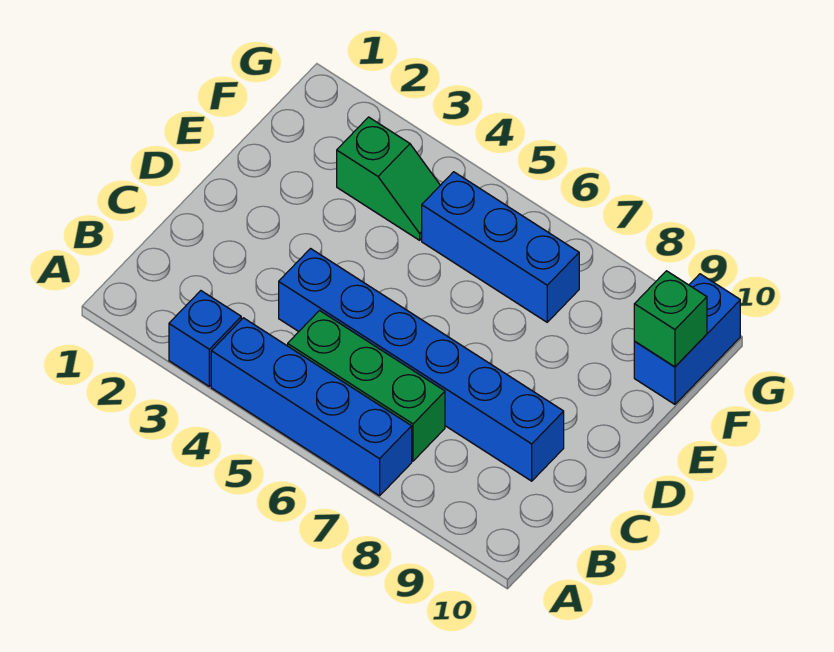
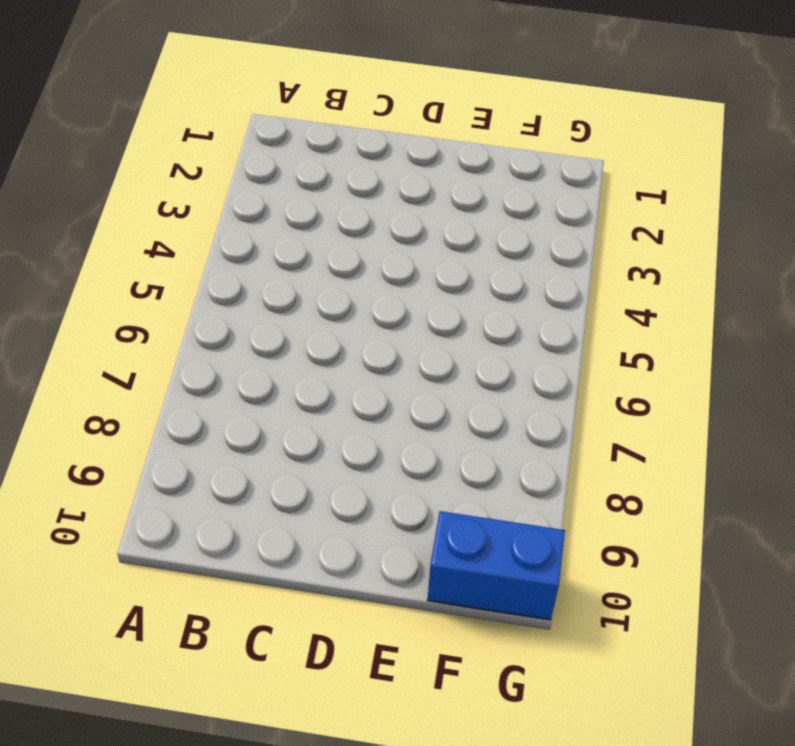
none -> blue brick A3 level 1
none -> blue brick A4:A7 level 1

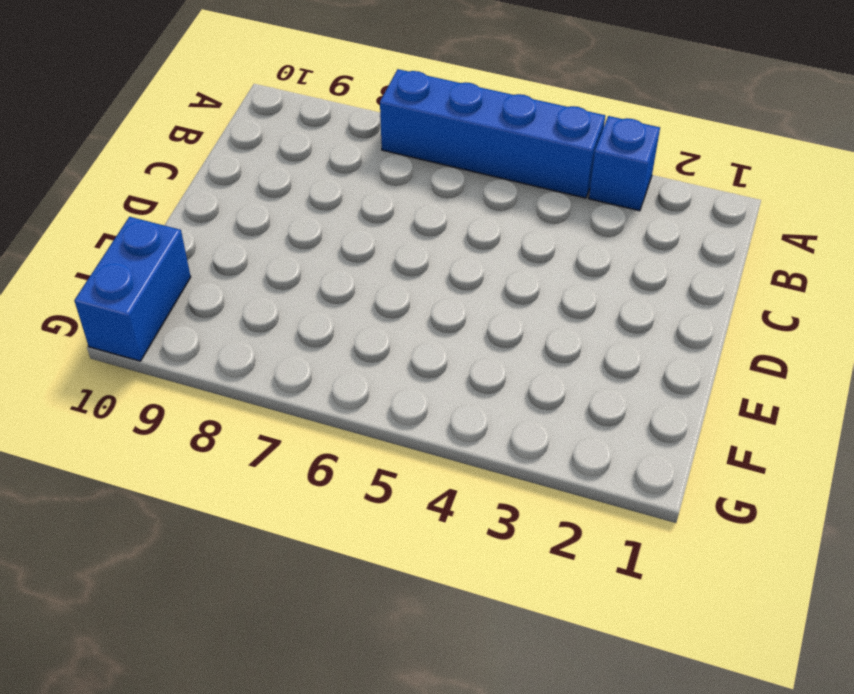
none -> green brick B5:B7 level 1
none -> blue brick C4:C9 level 1

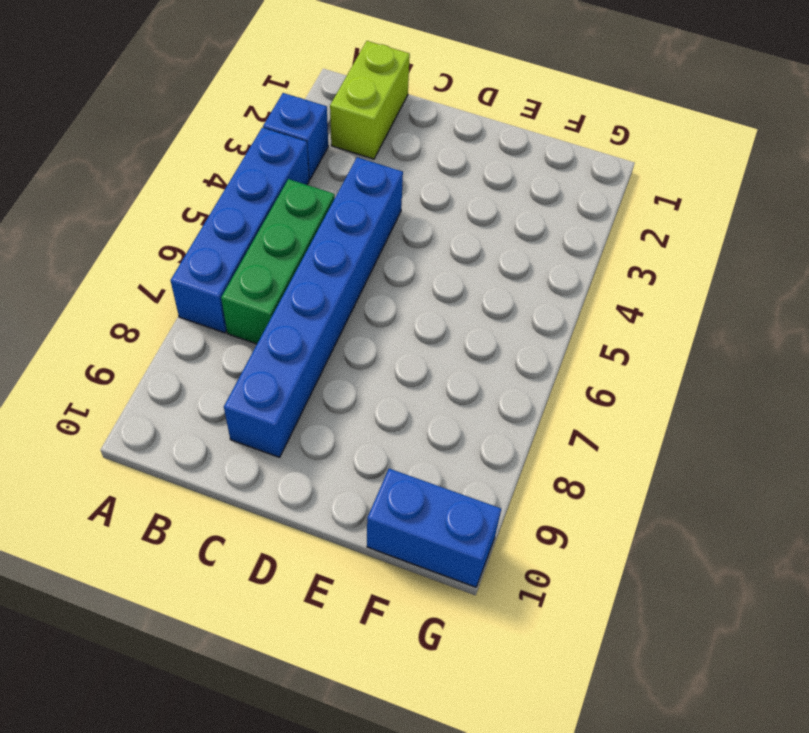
lime brick B1:B2 level 1 -> none
none -> green slope F3:F4 level 1 top 3
none -> blue brick F5:F7 level 1

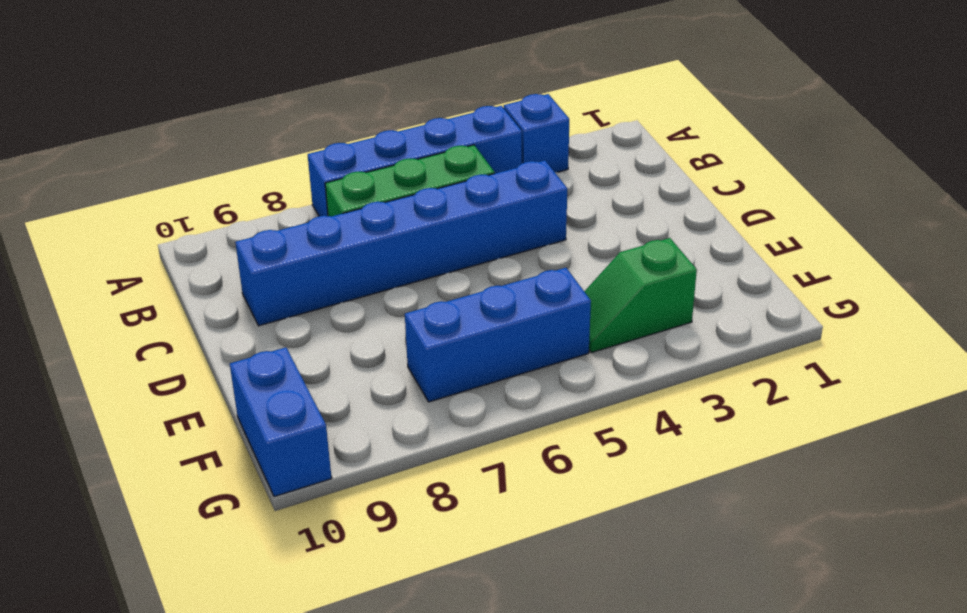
none -> green brick F10 level 2

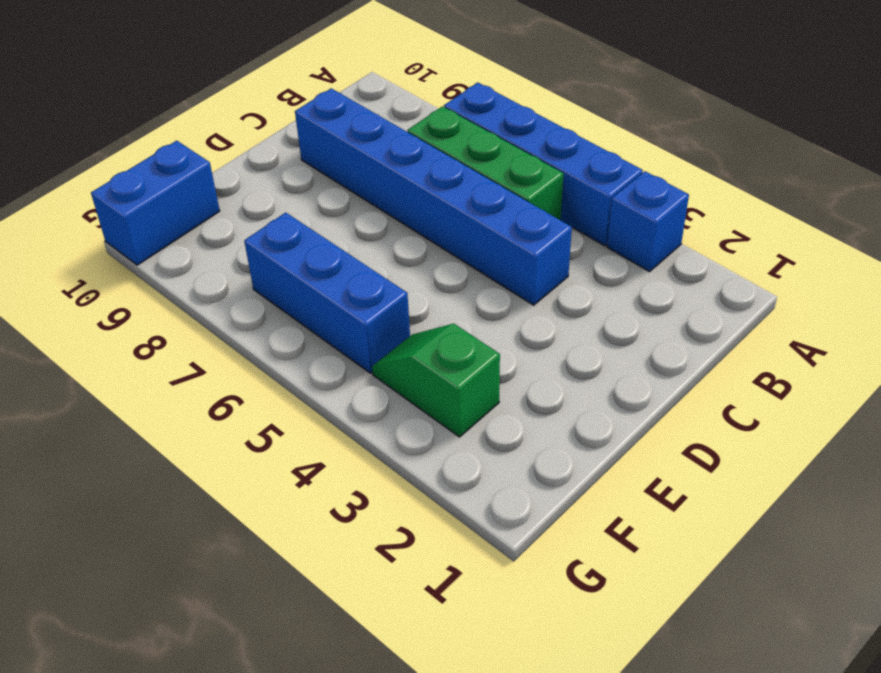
none -> green brick F10 level 2

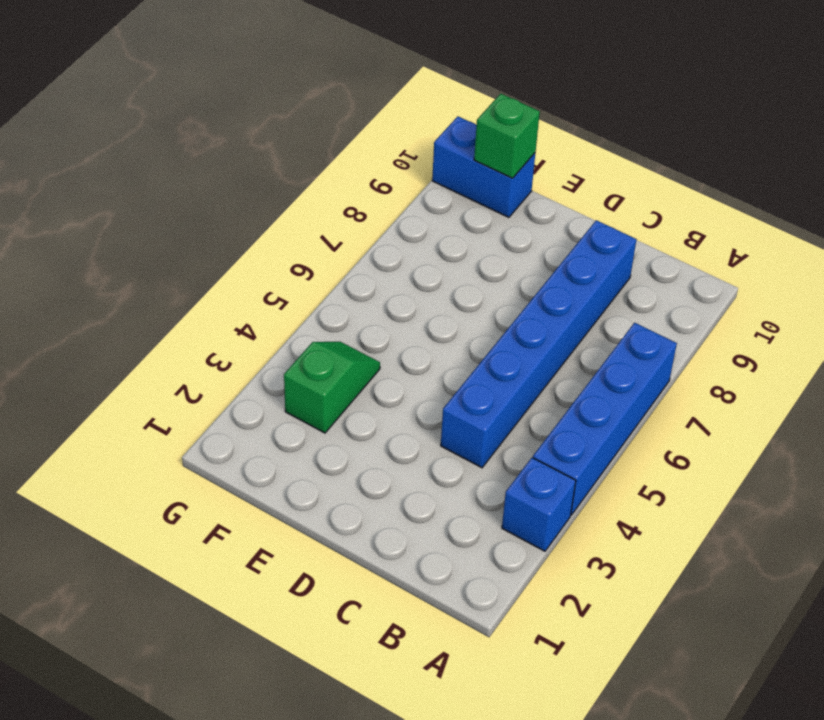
none -> green brick B5:B7 level 1
none -> blue brick F5:F7 level 1

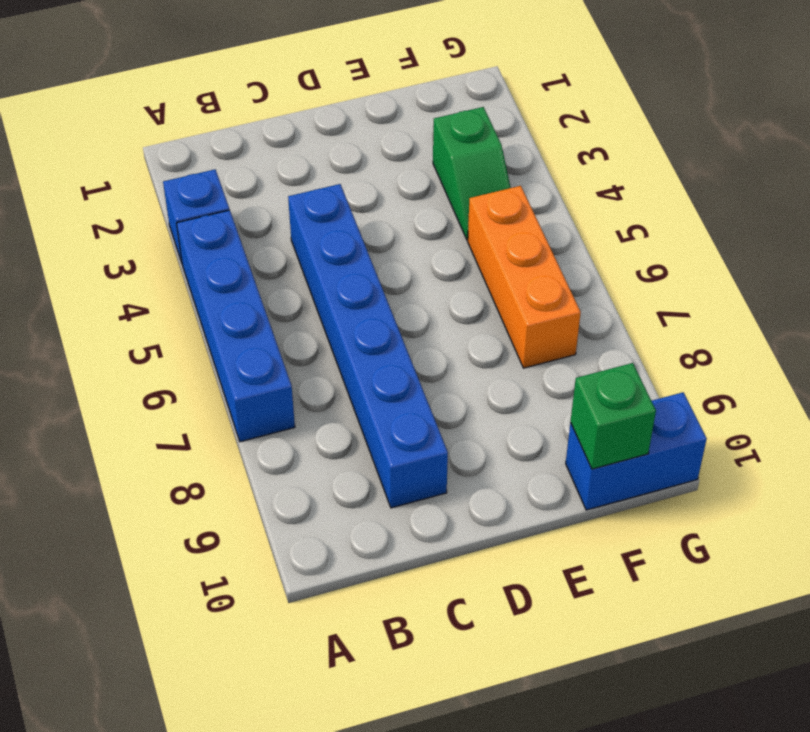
orange brick F5:F7 level 1 -> blue brick F5:F7 level 1
none -> green brick B5:B7 level 1

